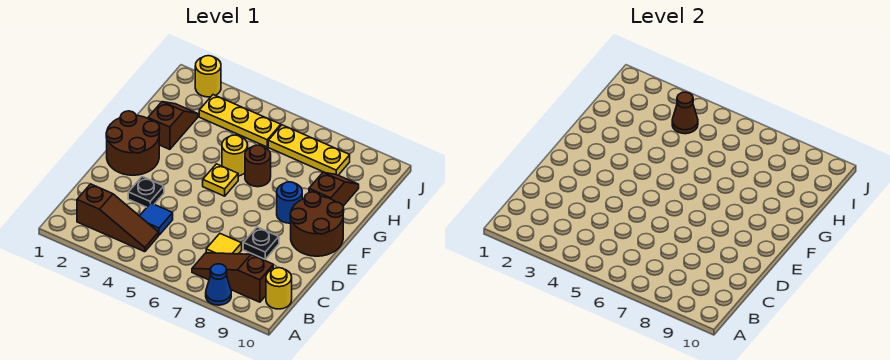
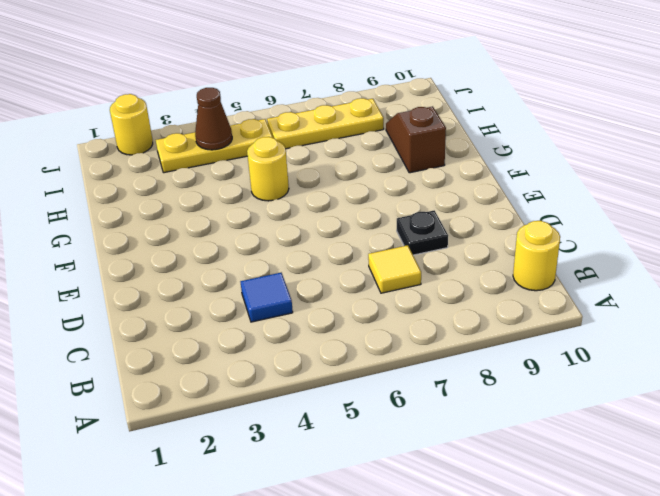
none -> blue cone A8 level 1
none -> brown slope B2:B4 level 1 top 2
none -> brown slope B7:B9 level 1 top 9

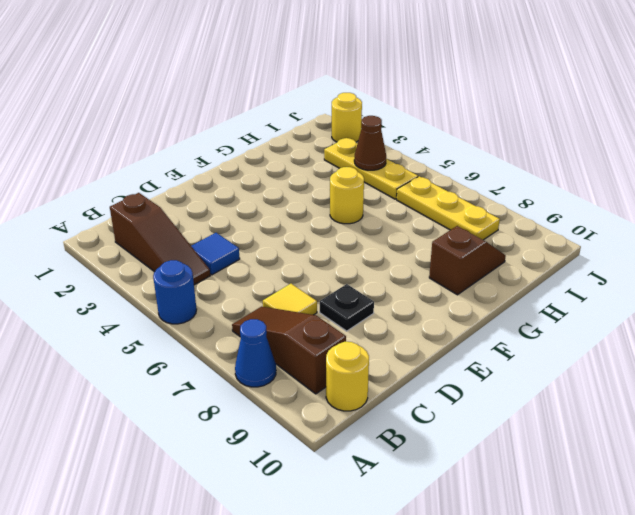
blue round brick A5 level 1 -> blue round brick F8 level 1
none -> black plate D3 level 1
none -> brown round brick E1:F2 level 1
none -> brown round brick E9:F10 level 1

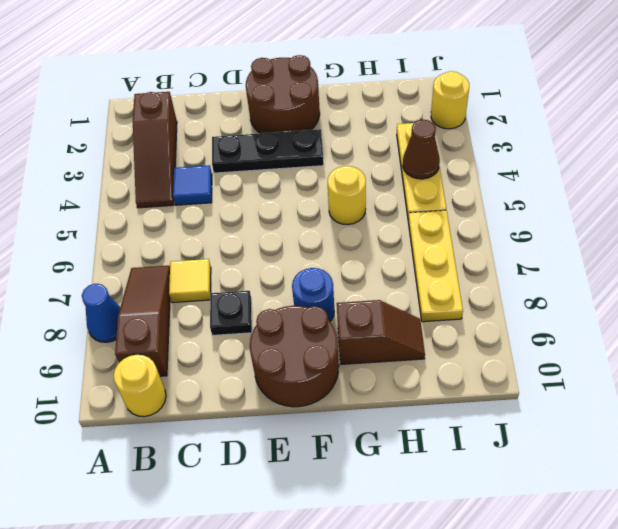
black plate D3:F3 level 1 -> black plate D3 level 1
none -> yellow plate F5 level 1
none -> brown slope G2:H2 level 1 top G
none -> brown round brick G6 level 1

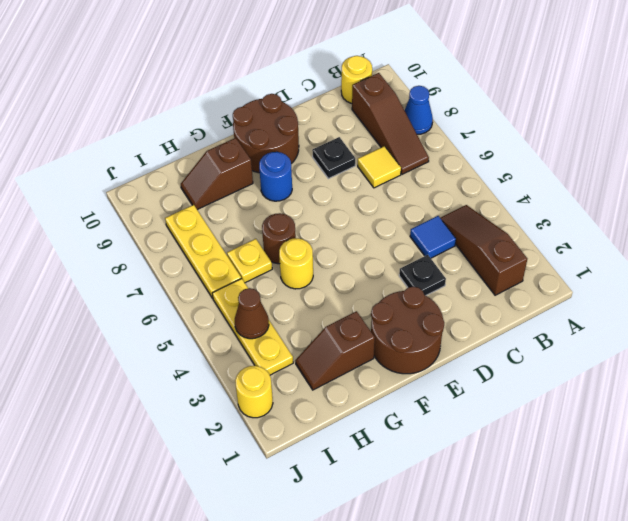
yellow plate H6 level 1 -> yellow plate F5 level 1

